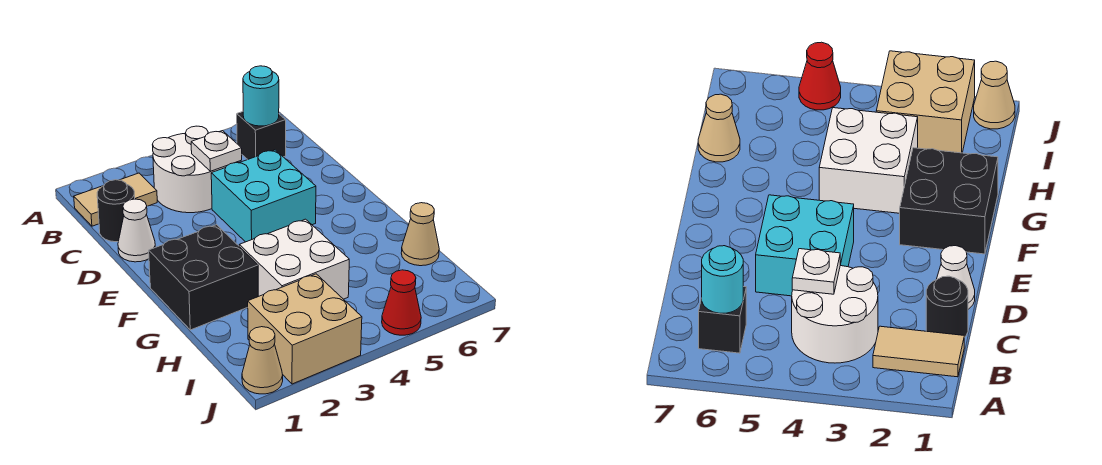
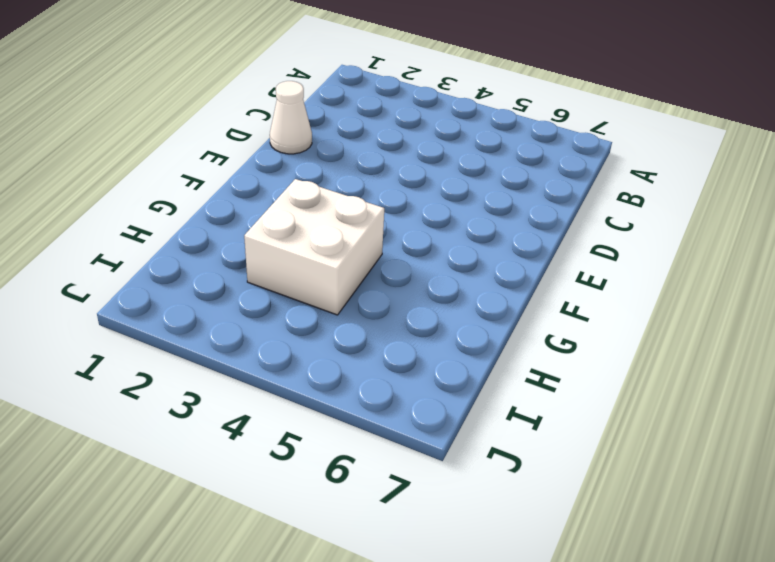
none -> tan tile B1:B2 level 1
none -> white round brick B3:C4 level 1
none -> black brick B6 level 1

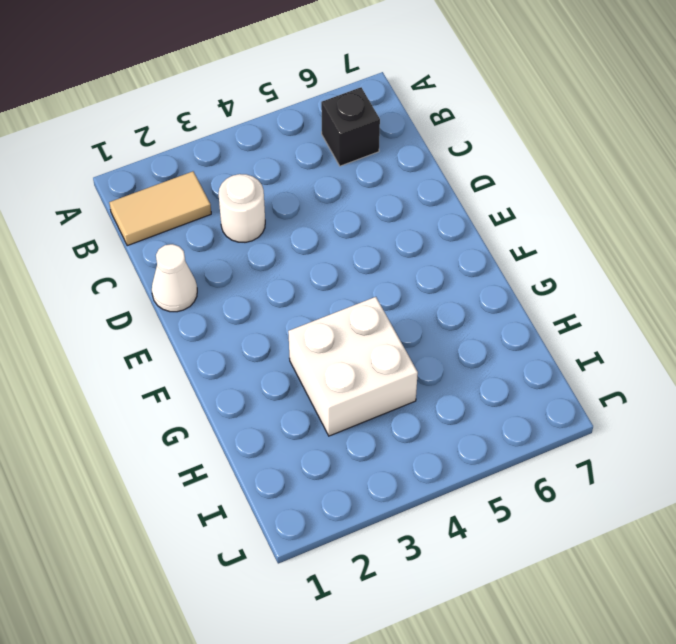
white round brick C3 level 1 -> white round brick B3:C4 level 1
none -> black round brick C1 level 1
none -> cyan brick D4:E5 level 1
none -> black brick F1:G2 level 1

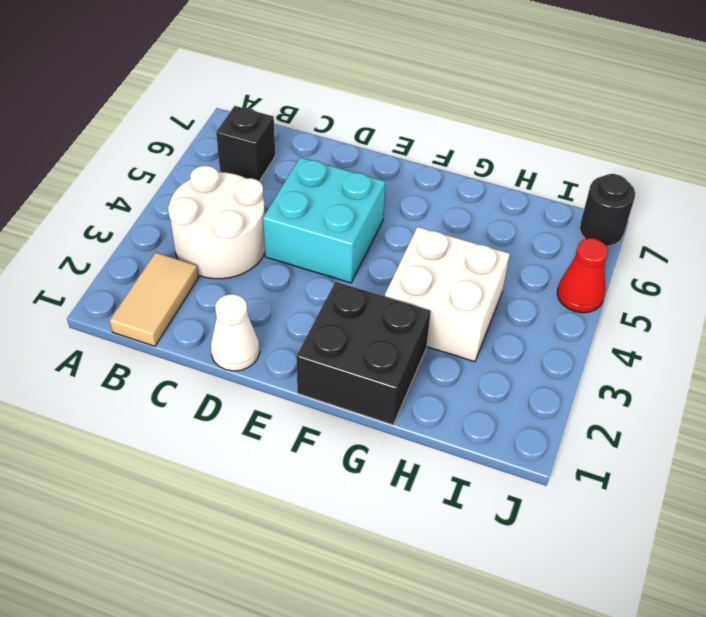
black round brick J7 level 1 -> black round brick C1 level 1
none -> tan cone H7 level 1
none -> tan brick I2:J3 level 1
none -> tan cone J1 level 1

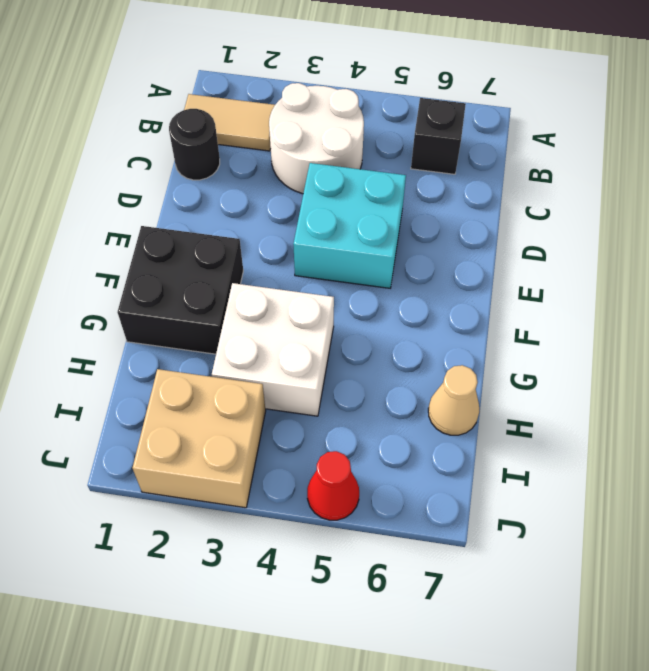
none -> white cone D1 level 1
none -> tan cone J1 level 1
none -> cyan round brick B6 level 2

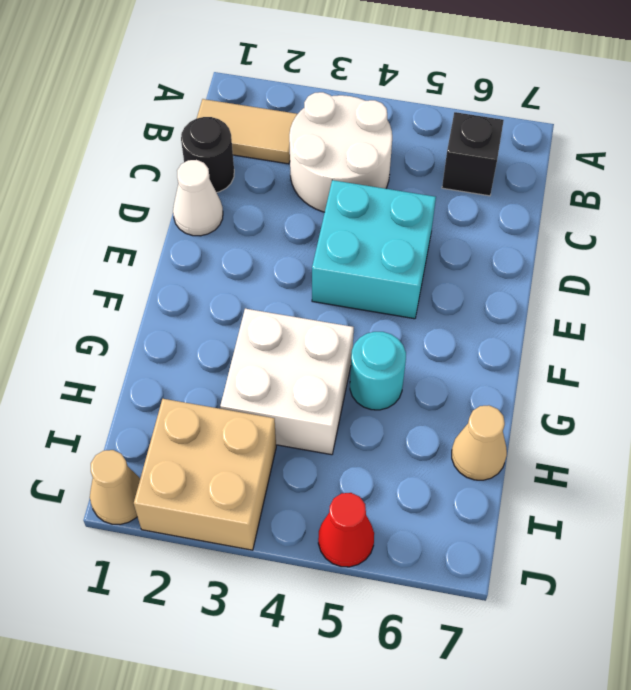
cyan round brick G5 level 1 -> cyan round brick B6 level 2
none -> black brick F1:G2 level 1
none -> white plate C4 level 2

